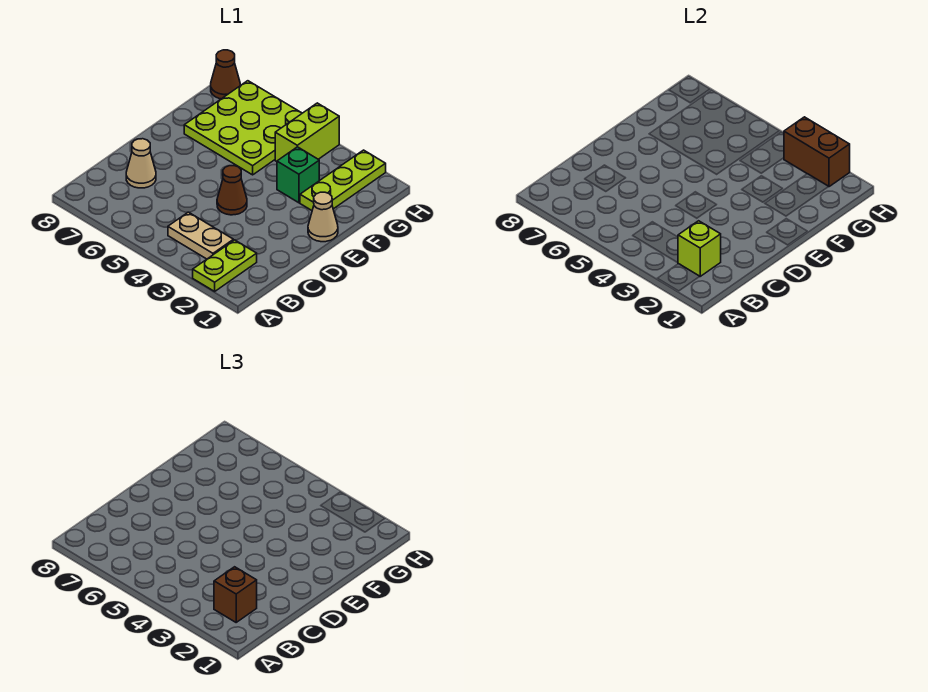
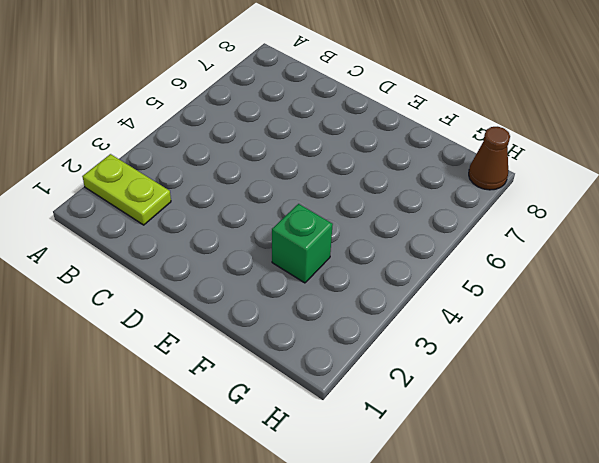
none -> tan plate B3:B4 level 1
none -> tan cone C7 level 1
none -> brown cone D4 level 1

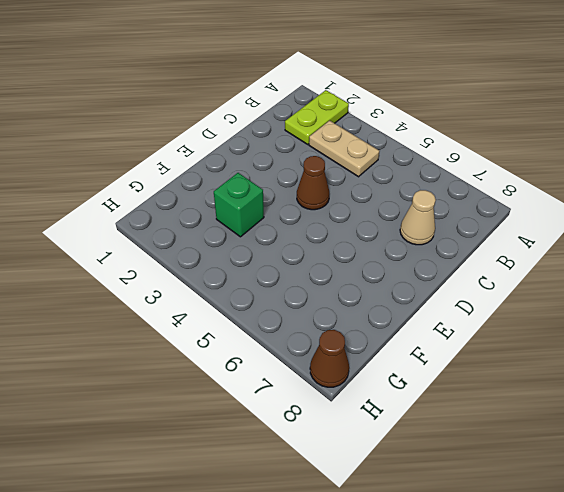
none -> tan cone E1 level 1
none -> lime plate F2:H2 level 1
none -> lime plate F5:H7 level 1

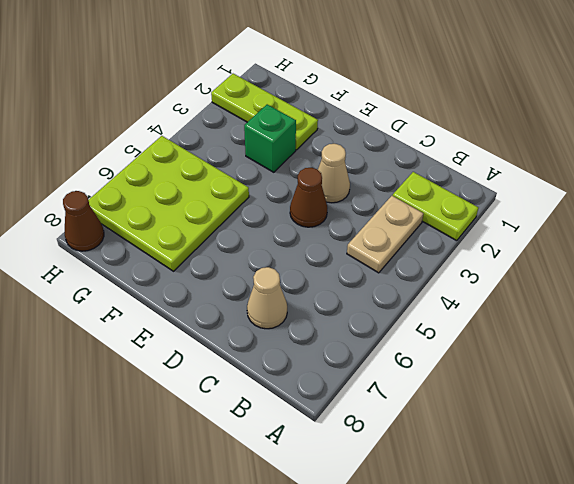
tan cone D3 level 1 -> tan cone E1 level 1
none -> lime brick G4:H4 level 1
none -> lime brick B2 level 2
none -> brown brick H2:H3 level 2

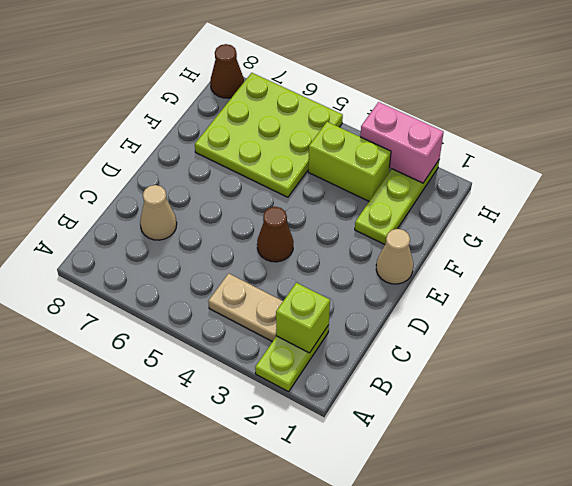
lime brick G3:G4 level 1 -> lime brick G4:H4 level 1
pink brick H2:H3 level 2 -> brown brick H2:H3 level 2
none -> green brick F3 level 1
none -> brown brick B2 level 3

